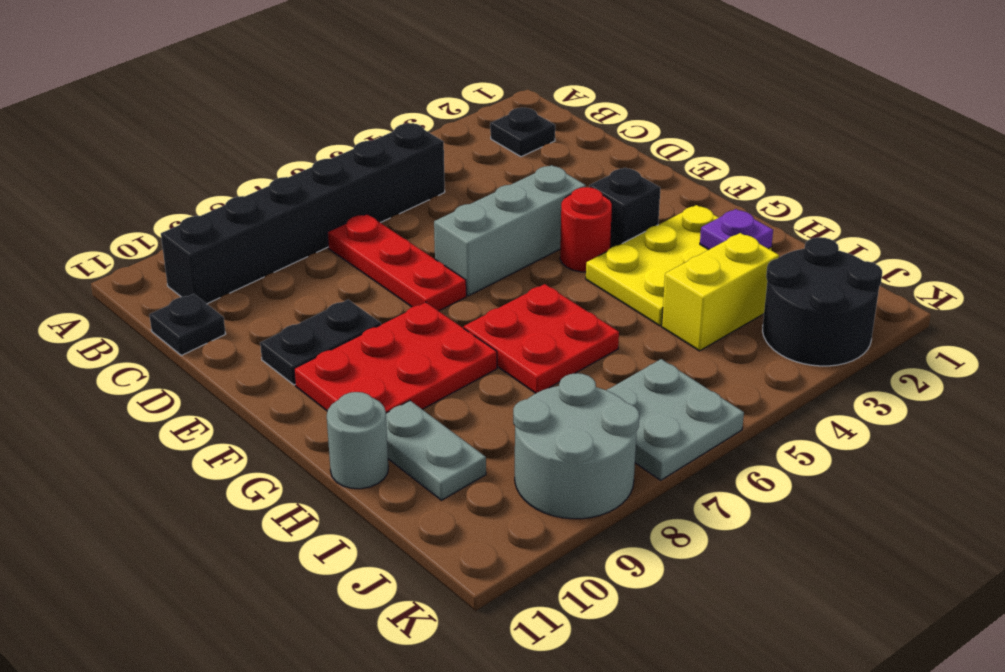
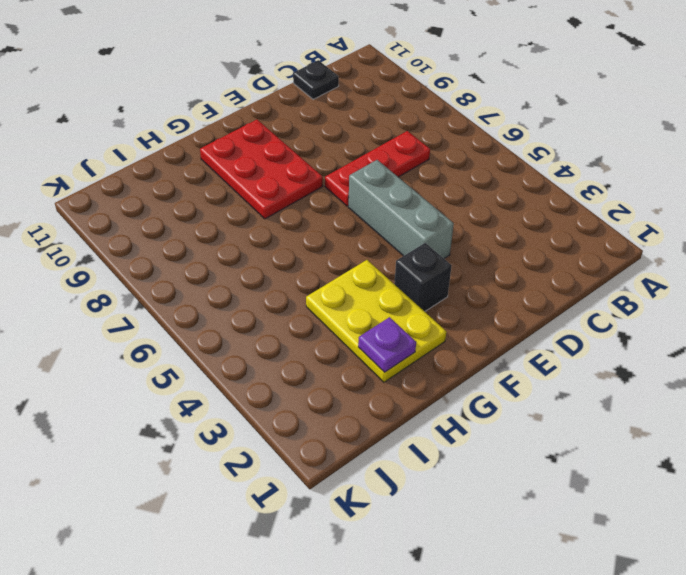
none -> black plate B2 level 1
none -> black brick B5:B10 level 1
none -> black plate E9:E10 level 1

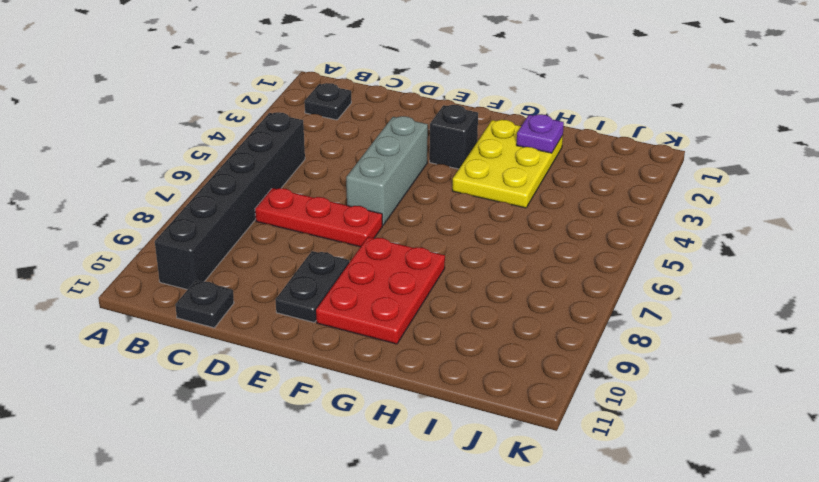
none -> red round brick F4 level 1
none -> red plate G6:H7 level 1
none -> grey plate H10:I10 level 1

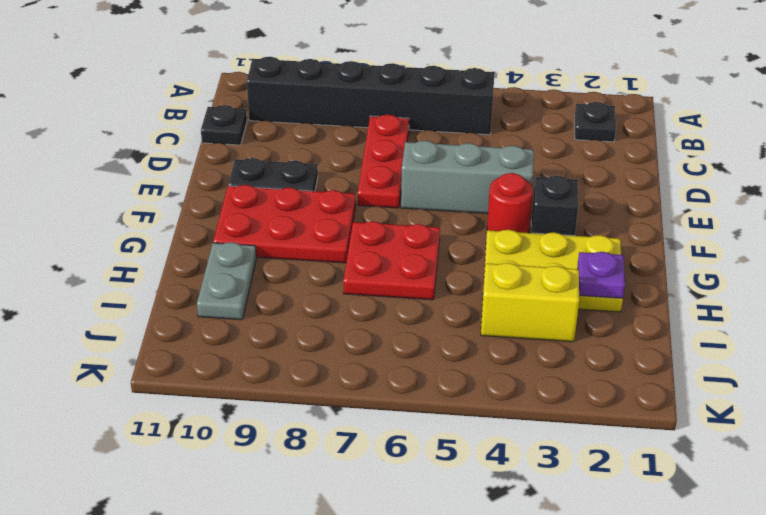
none -> grey round brick H11 level 1
none -> black round brick J2:K3 level 1
none -> grey plate J6:K7 level 1

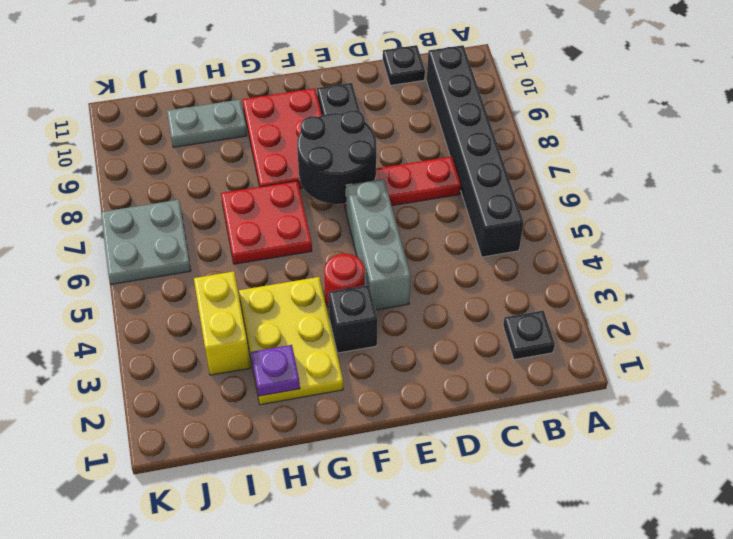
black round brick E7:F8 level 2 -> black round brick J2:K3 level 1
none -> grey round brick H11 level 1
none -> grey round brick J8:K9 level 1

